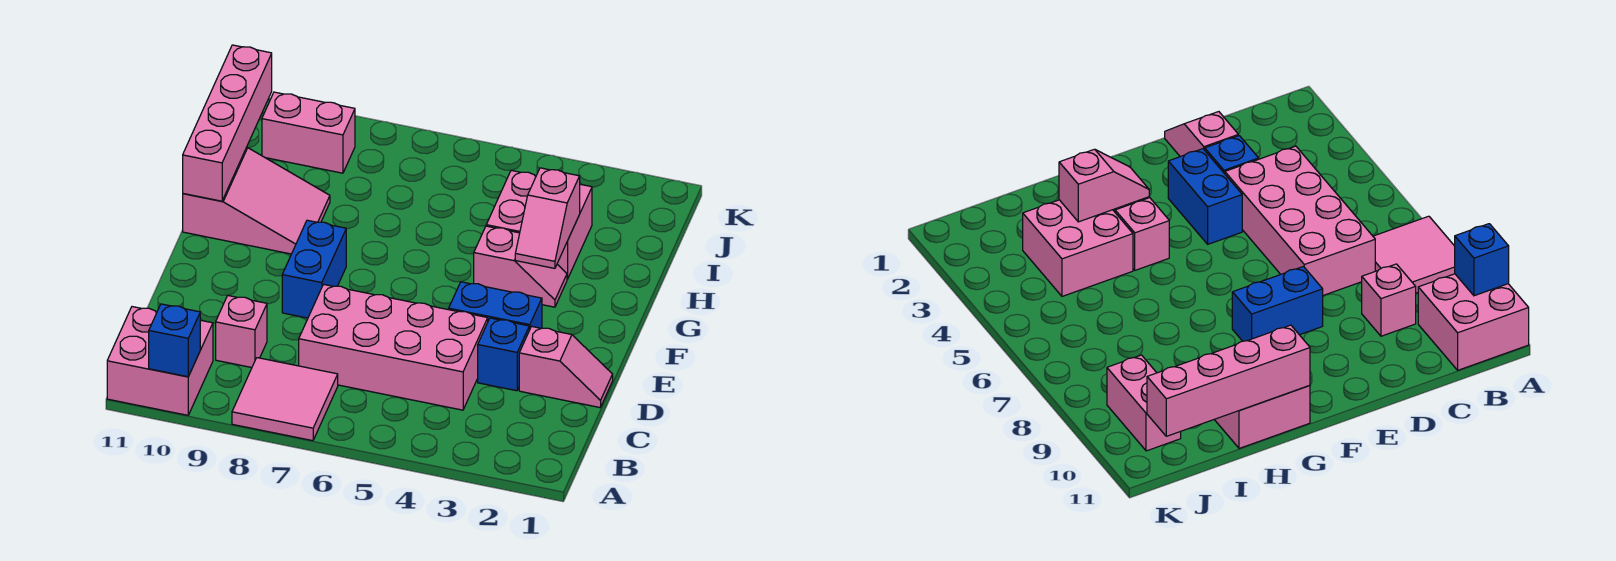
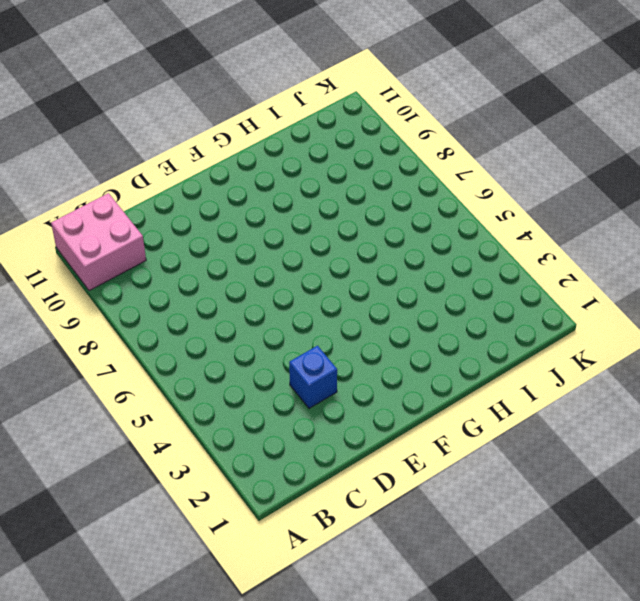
none -> pink tile A7:B8 level 1
none -> pink brick C4:D7 level 1
none -> pink brick C9 level 1

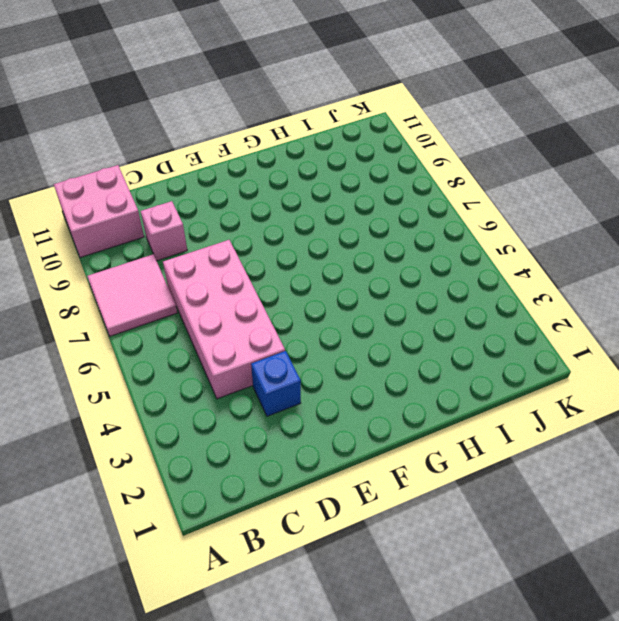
none -> pink slope D1:D2 level 1 top 2
none -> blue brick E3:E4 level 1
none -> blue brick E8:F8 level 1

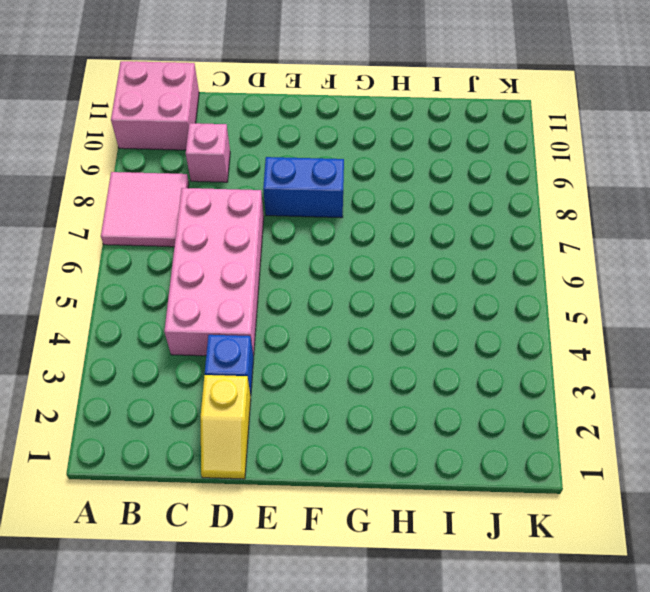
yellow slope D1:D2 level 1 top 2 -> pink slope D1:D2 level 1 top 2
none -> blue brick E3:E4 level 1
none -> pink slope G3:G4 level 1 top 4
none -> pink slope G9:H11 level 1 top 11

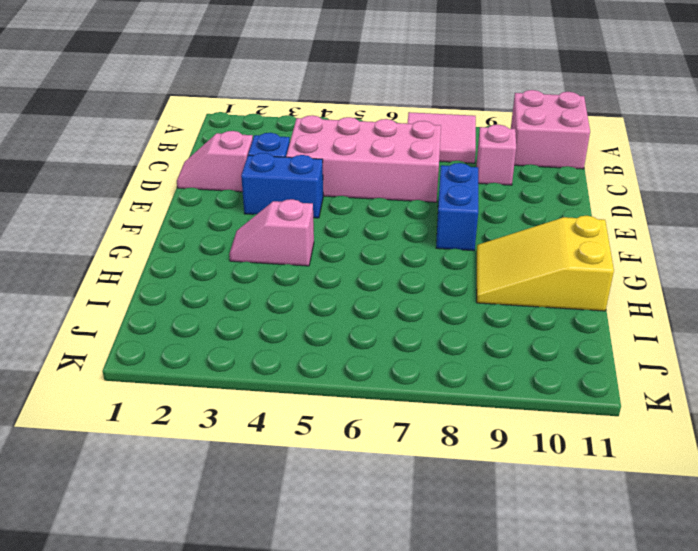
yellow slope G9:H11 level 1 top 11 -> pink slope G9:H11 level 1 top 11
none -> pink brick H3:I4 level 1
none -> pink brick J9:J10 level 1
none -> blue brick A10 level 2

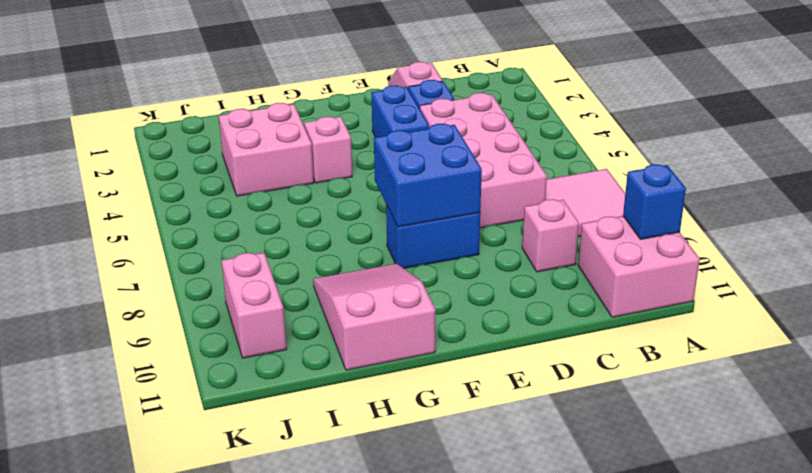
blue brick E7:F8 level 2 -> none
none -> pink slope G3:H3 level 2 top H
none -> pink brick G11:J11 level 2

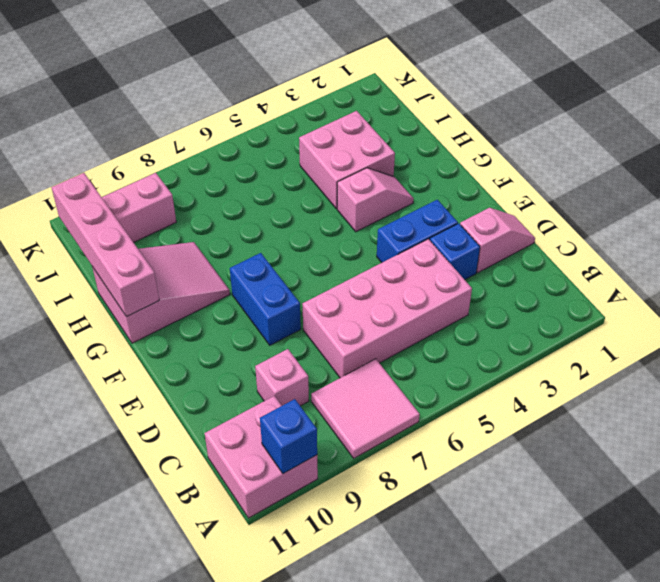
none -> pink slope G3:H3 level 2 top H

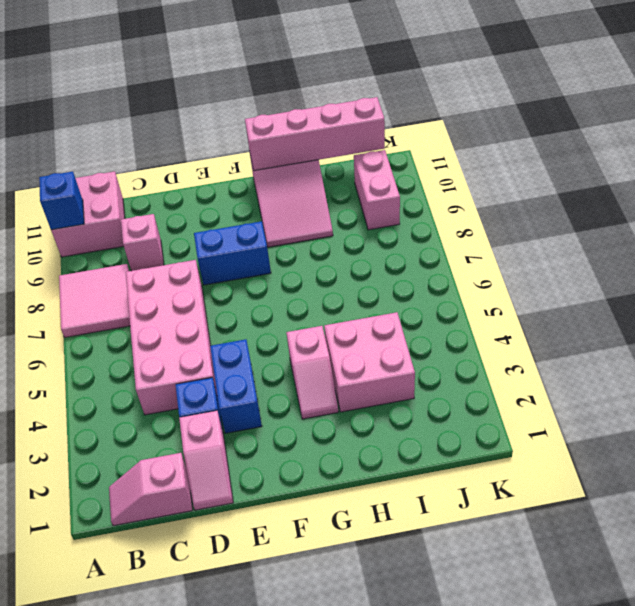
pink slope B1:C1 level 1 top C -> pink slope G3:H3 level 2 top H

